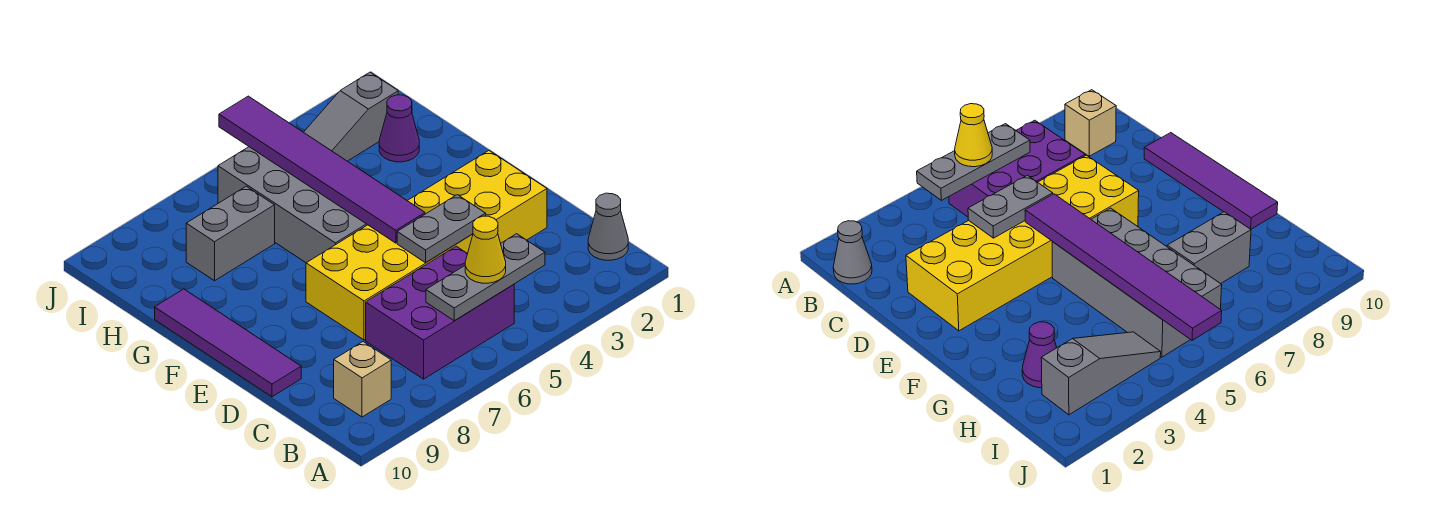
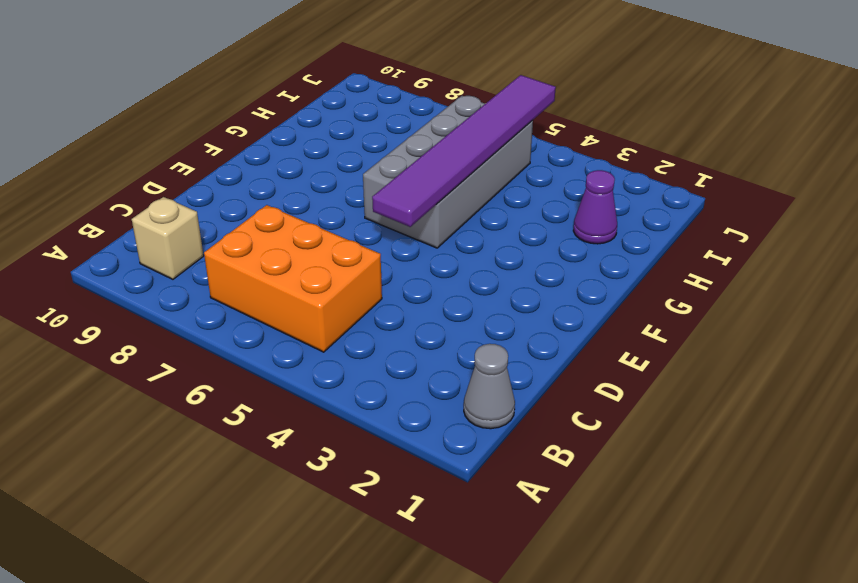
orange brick B5:C7 level 1 -> purple brick B5:C7 level 1
none -> yellow brick D2:E7 level 1
none -> purple tile D10:G10 level 1
none -> grey brick H7:H8 level 1

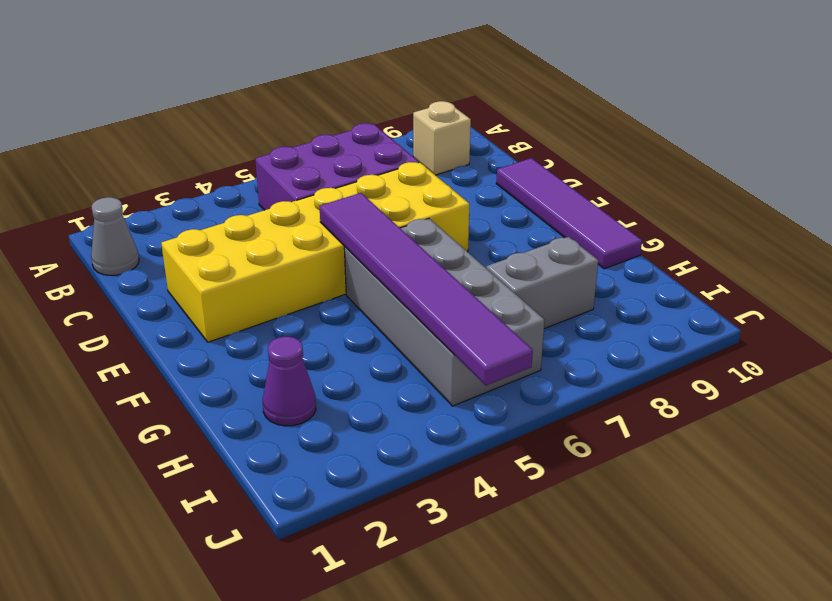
none -> grey slope I2:I4 level 1 top 2
none -> grey plate B4:B6 level 2
none -> grey plate D4:D5 level 2

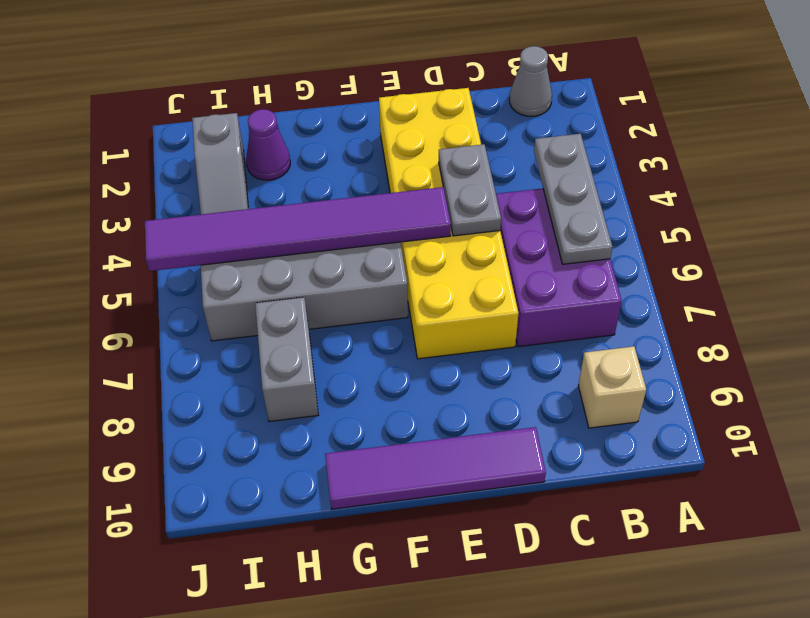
none -> yellow cone B5 level 3

